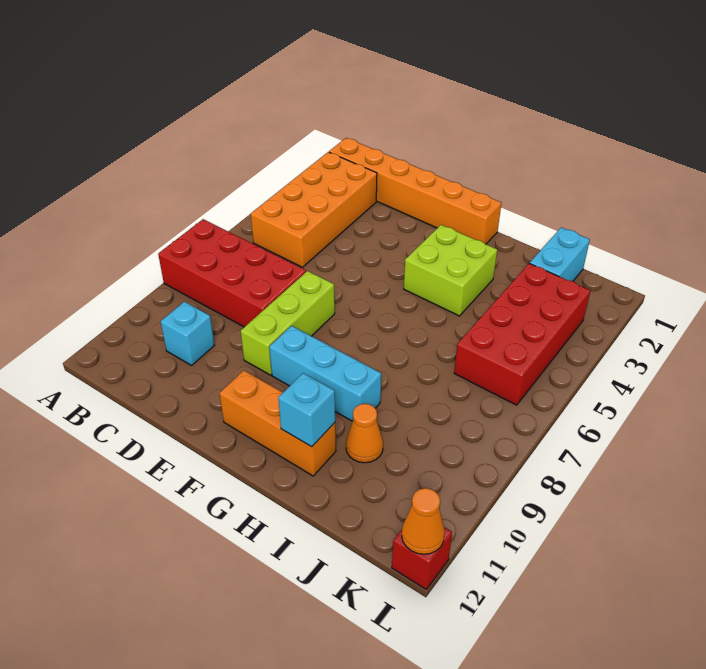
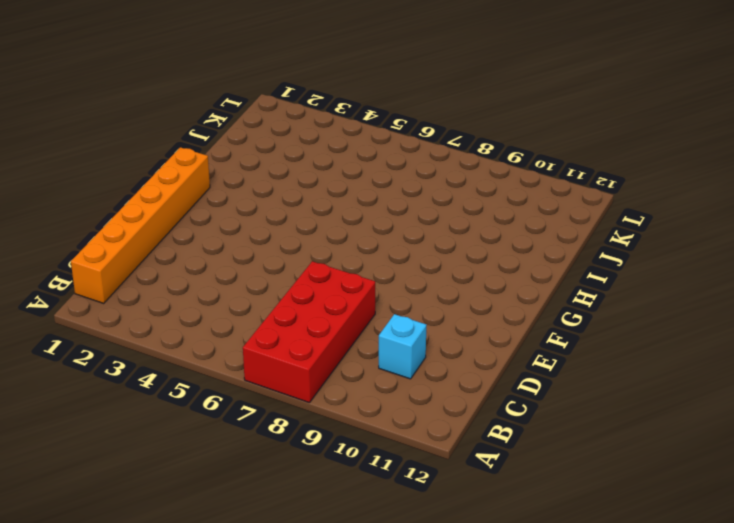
none -> orange brick B2:C5 level 1
none -> lime brick E7:E9 level 1
none -> cyan brick F9:H9 level 1

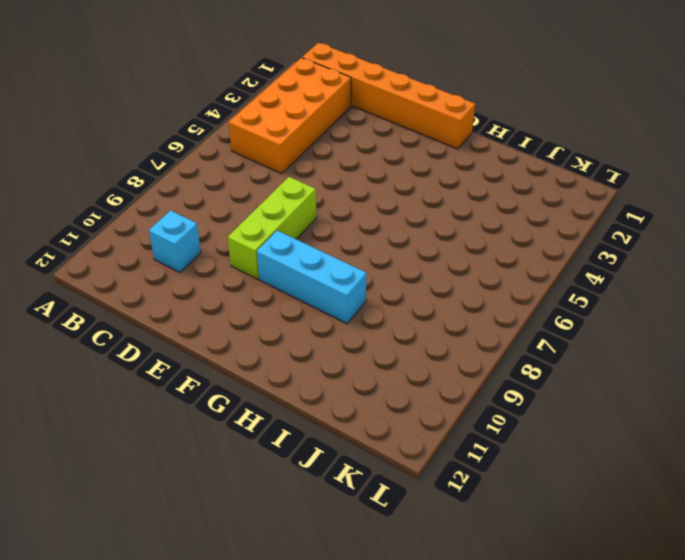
none -> red brick A7:D8 level 1
none -> orange brick F11:H11 level 1
none -> lime brick G3:H4 level 1

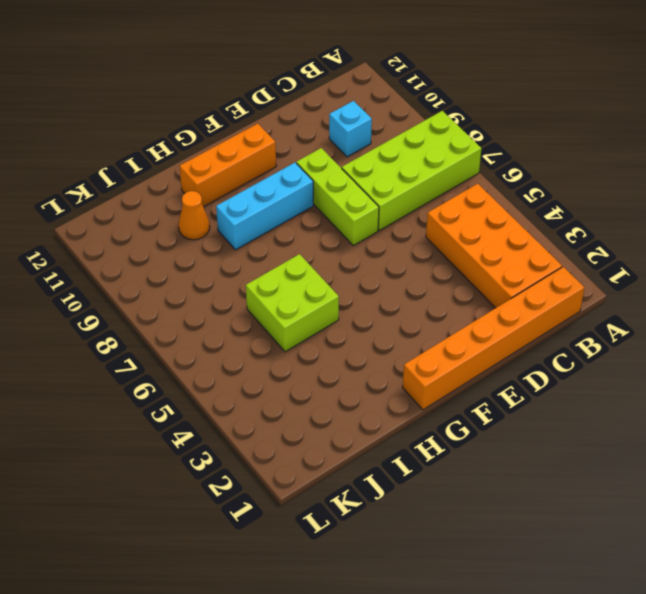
lime brick A7:D8 level 1 -> red brick A7:D8 level 1
lime brick H5:I6 level 1 -> lime brick G3:H4 level 1
none -> cyan brick J1:J2 level 1
none -> red brick J3:K6 level 1
none -> red brick L12 level 1

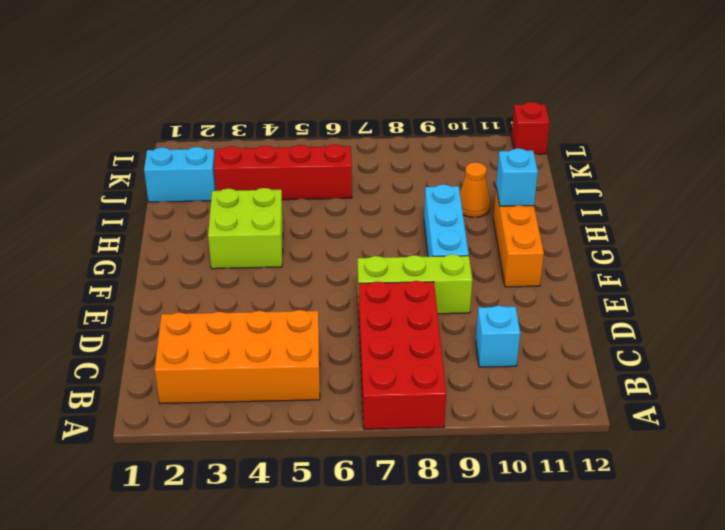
red brick J3:J6 level 1 -> red brick J3:K6 level 1
none -> orange brick B1:G1 level 1
none -> orange cone L12 level 2

